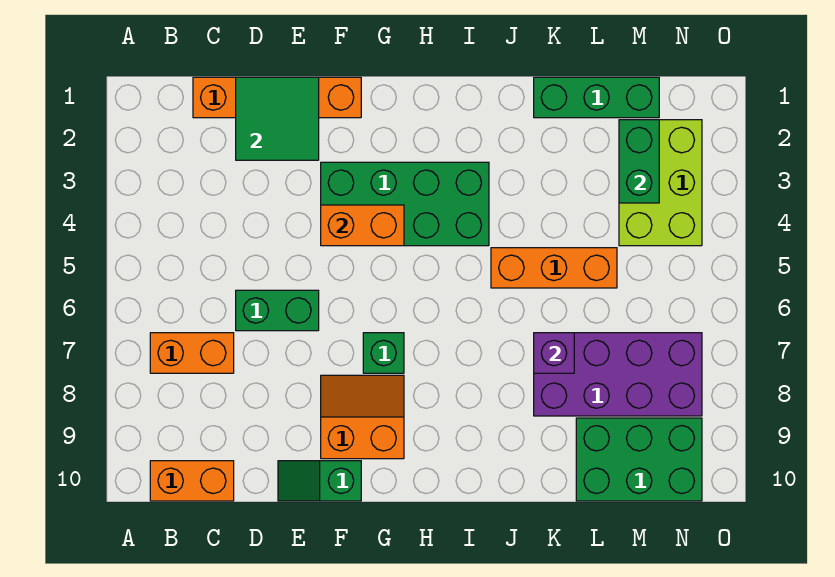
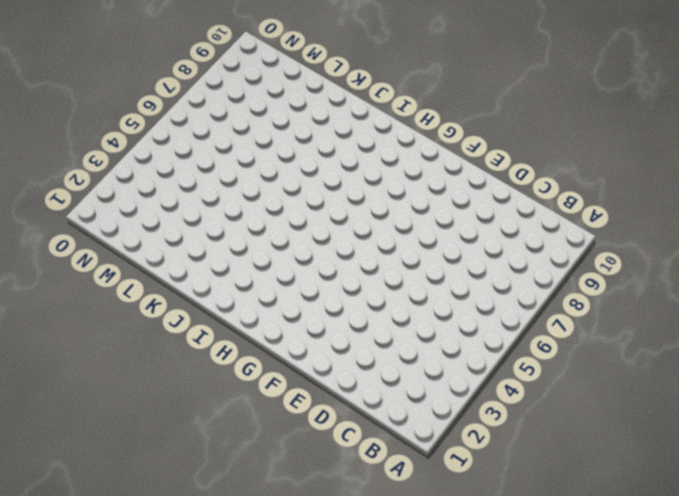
none -> orange brick B7:C7 level 1
none -> orange brick B10:C10 level 1
none -> orange brick C1:F1 level 1

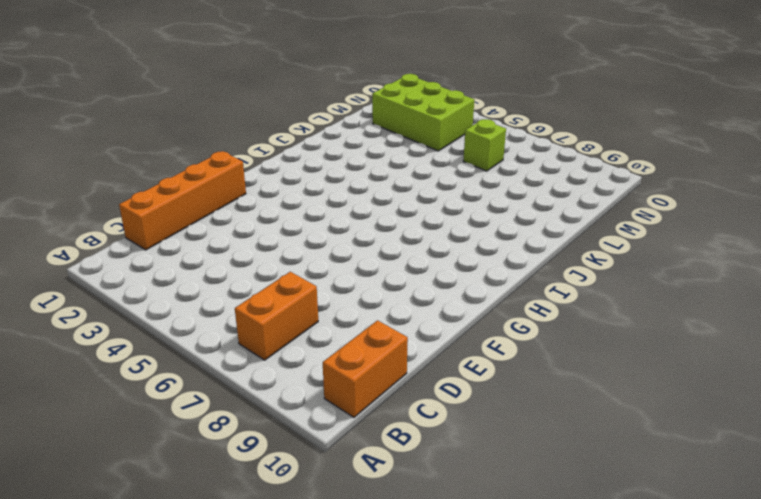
lime brick M6 level 1 -> none
none -> green brick D6:E6 level 1
none -> green slope E10:F10 level 1 top F
none -> green brick F3:I4 level 1

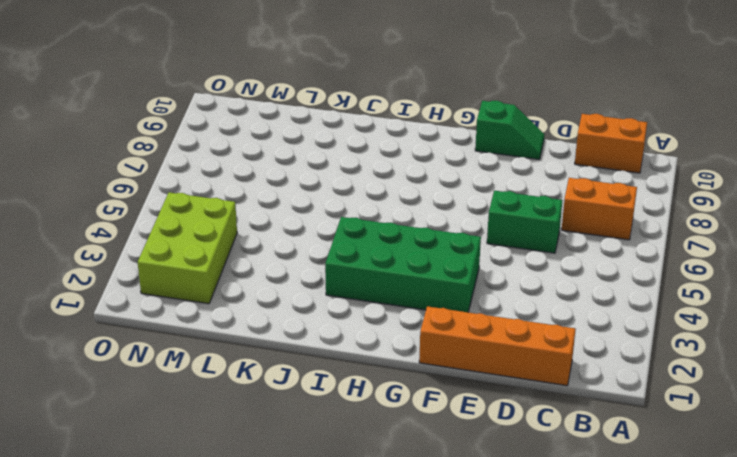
none -> orange slope F8:G9 level 1 top 9
none -> green brick G7 level 1
none -> orange brick J5:L5 level 1

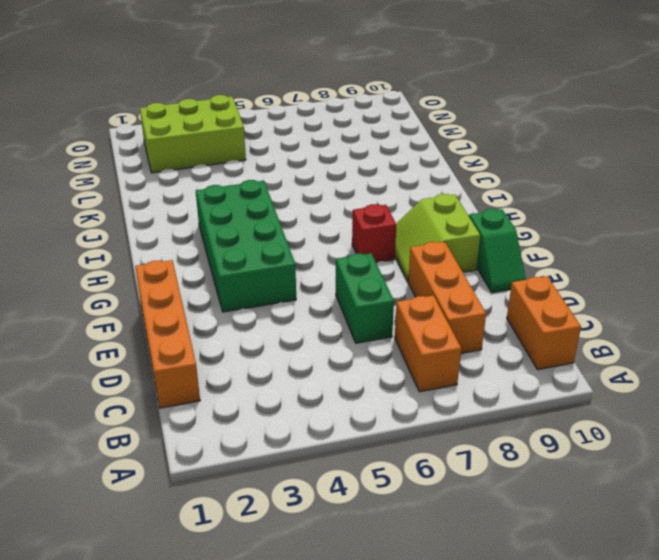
orange brick C8:E8 level 1 -> orange brick J5:L5 level 1
lime slope F8:G9 level 1 top 9 -> orange slope F8:G9 level 1 top 9
red brick G7 level 1 -> green brick G7 level 1
none -> green brick K1:M1 level 1
none -> purple brick K7:N8 level 1
none -> green brick L9:N10 level 1

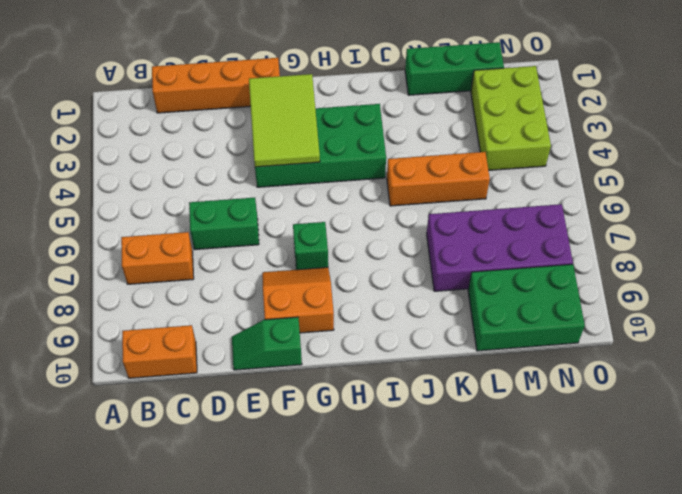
lime tile F2:G4 level 2 -> orange brick F4:G4 level 2
none -> green tile D1:E2 level 2
none -> purple brick K7 level 2
none -> green brick M2:M3 level 2

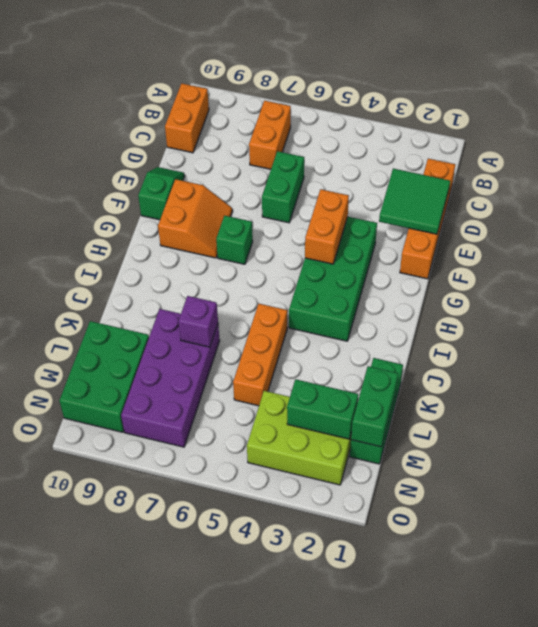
green brick L1:M1 level 2 -> none

